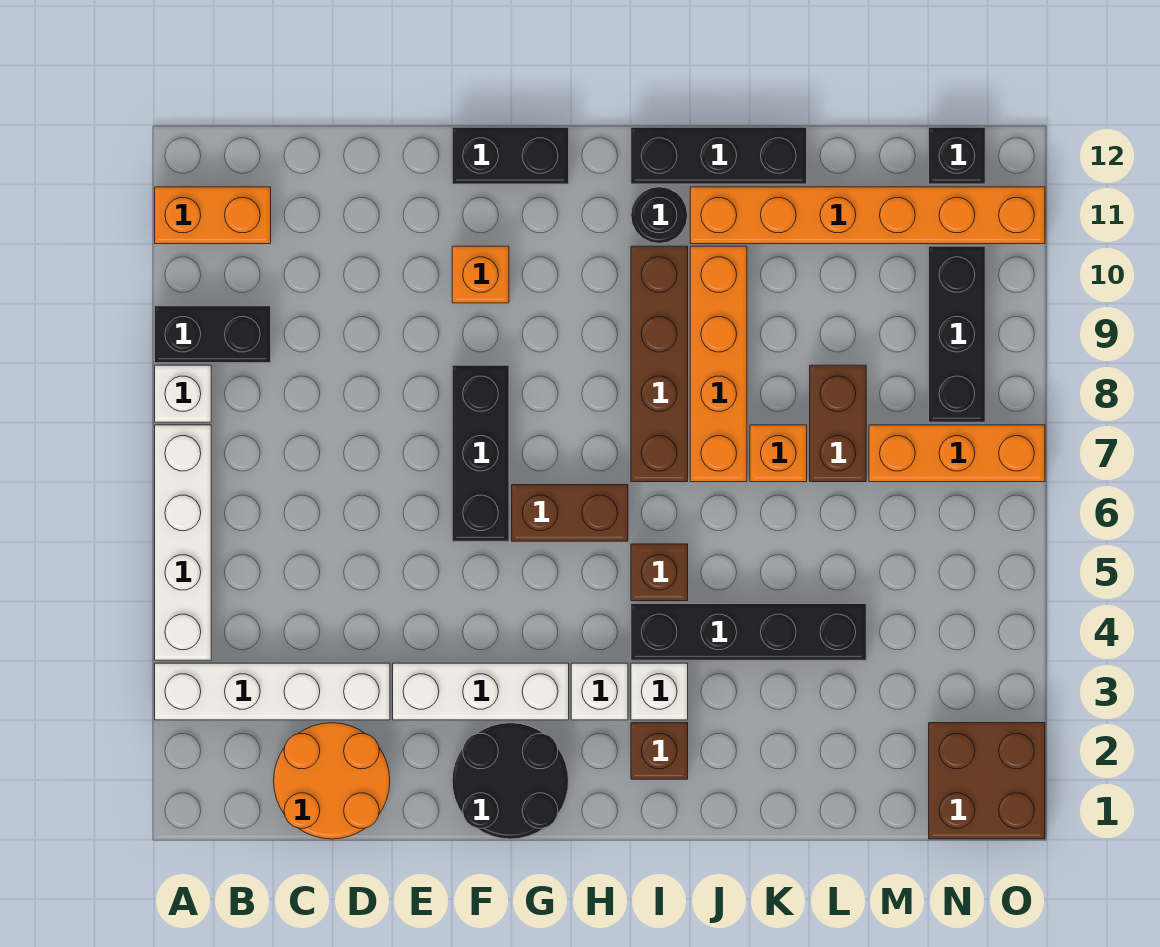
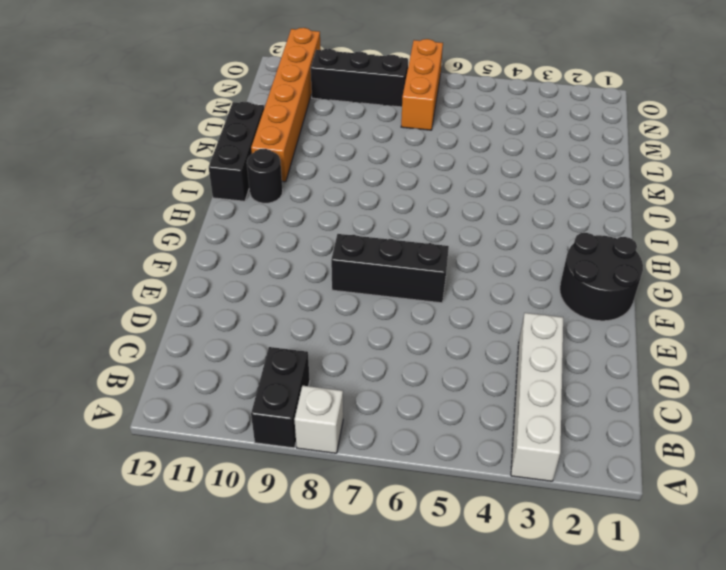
none -> white brick A4:A7 level 1
none -> orange brick A11:B11 level 1
none -> orange round brick C1:D2 level 1

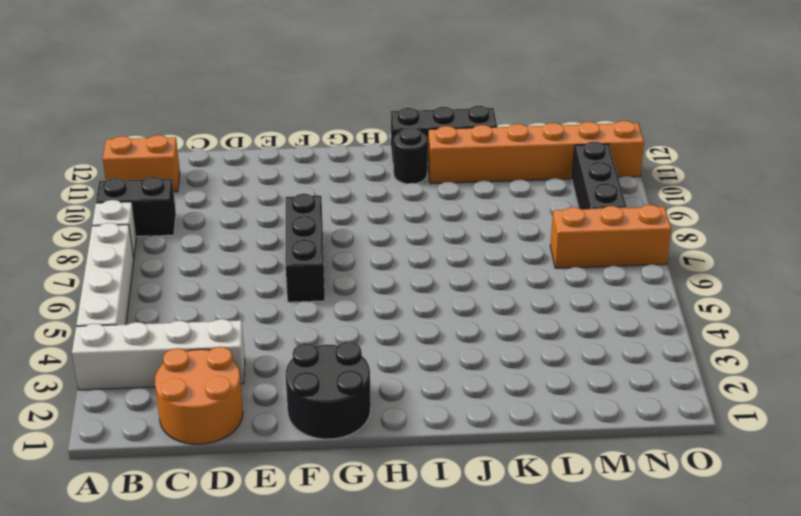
none -> white brick E3:G3 level 1
none -> orange brick F10 level 1
none -> black brick F12:G12 level 1

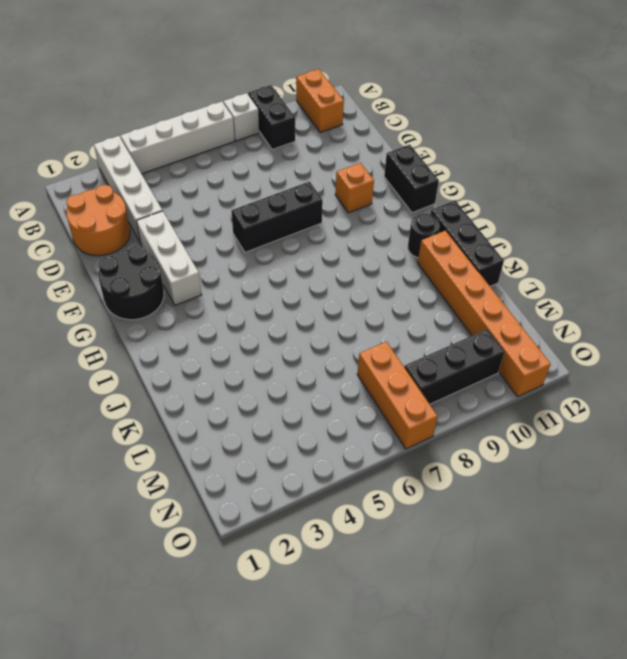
none -> brown brick G6:H6 level 1
none -> white brick H3 level 1
none -> brown brick I2 level 1

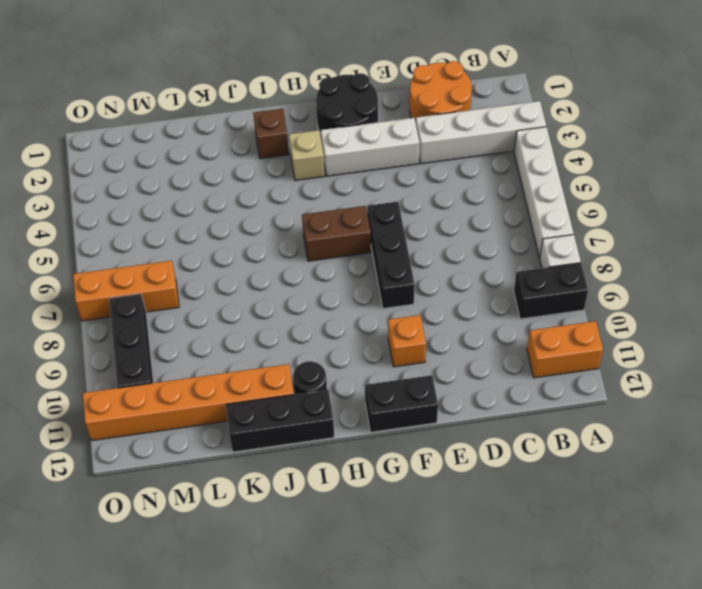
tan brick H3 level 1 -> white brick H3 level 1
none -> white brick I3 level 1
none -> black brick I4:L4 level 1
none -> brown brick I5 level 1

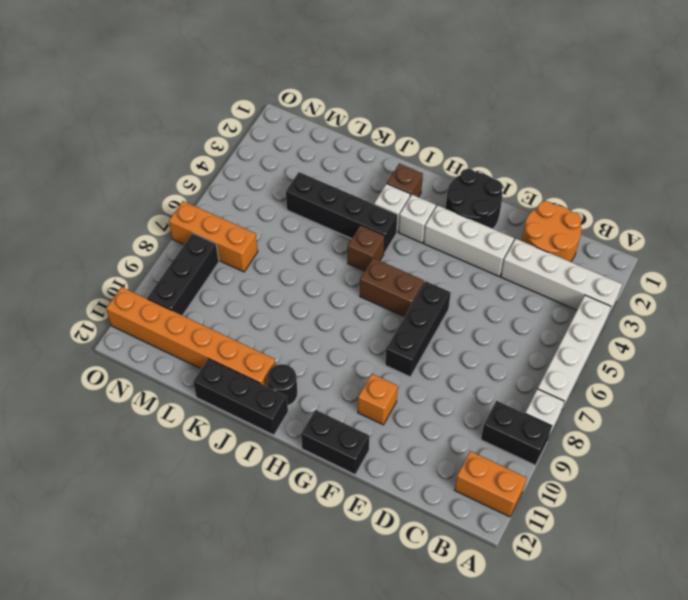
none -> brown brick I7:I10 level 1
none -> orange brick J7:J10 level 1
none -> orange brick K7 level 1

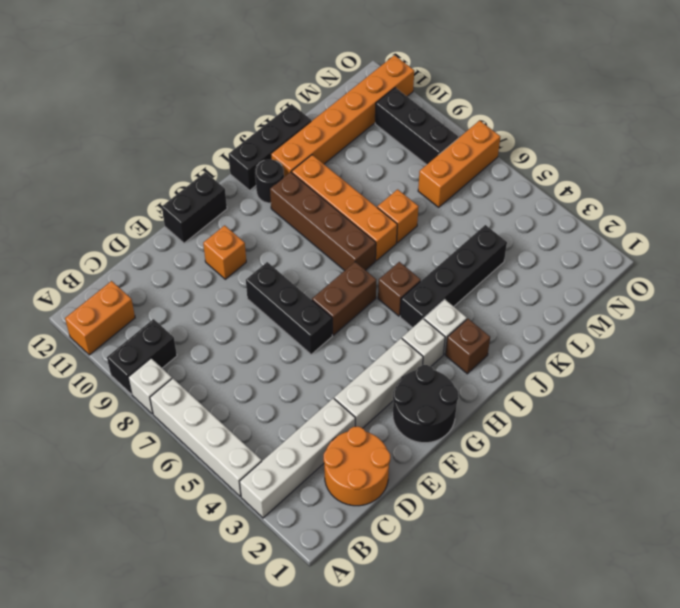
none -> brown brick L7:L8 level 1
none -> brown brick N1:O2 level 1
none -> black brick N12 level 1

